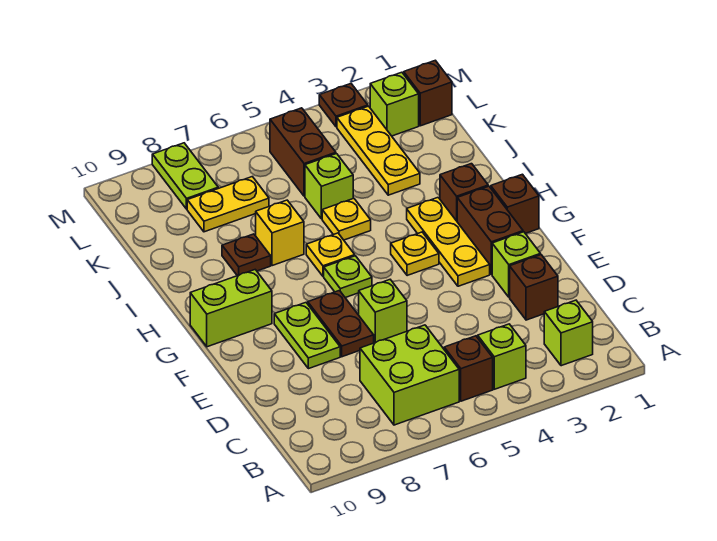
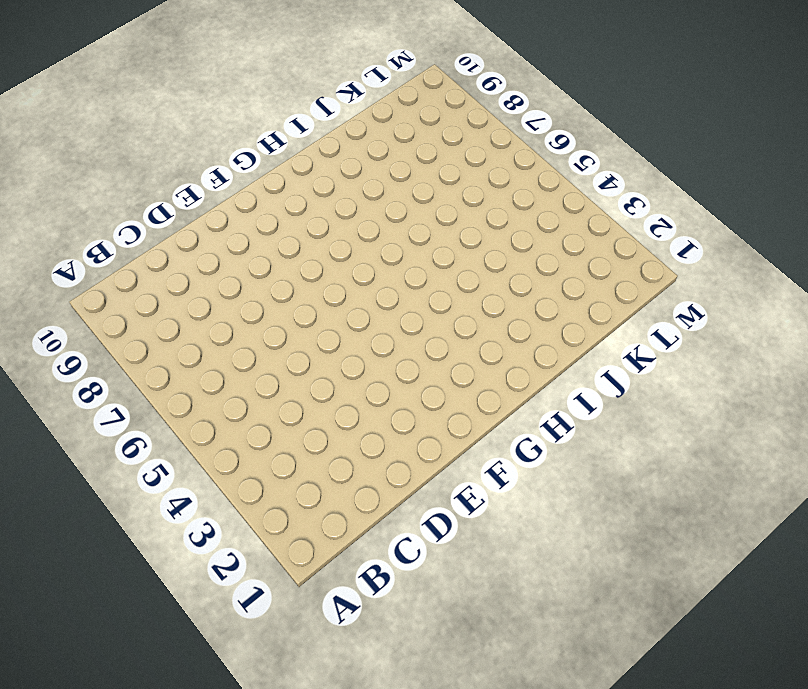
none -> lime brick B2 level 1
none -> lime brick B4 level 1
none -> brown brick B5 level 1

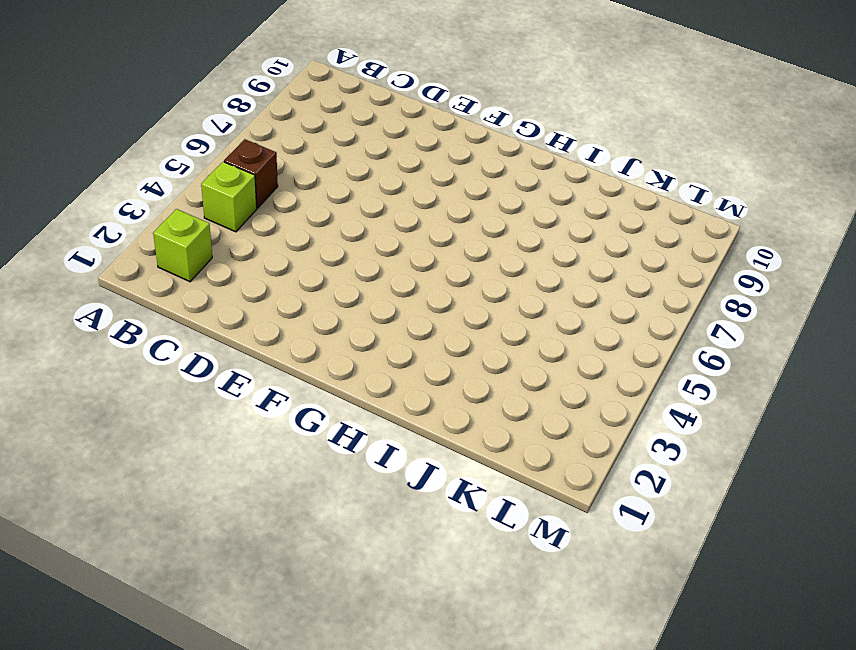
none -> lime brick B6:C7 level 1
none -> brown brick D2 level 1
none -> lime brick E2 level 1

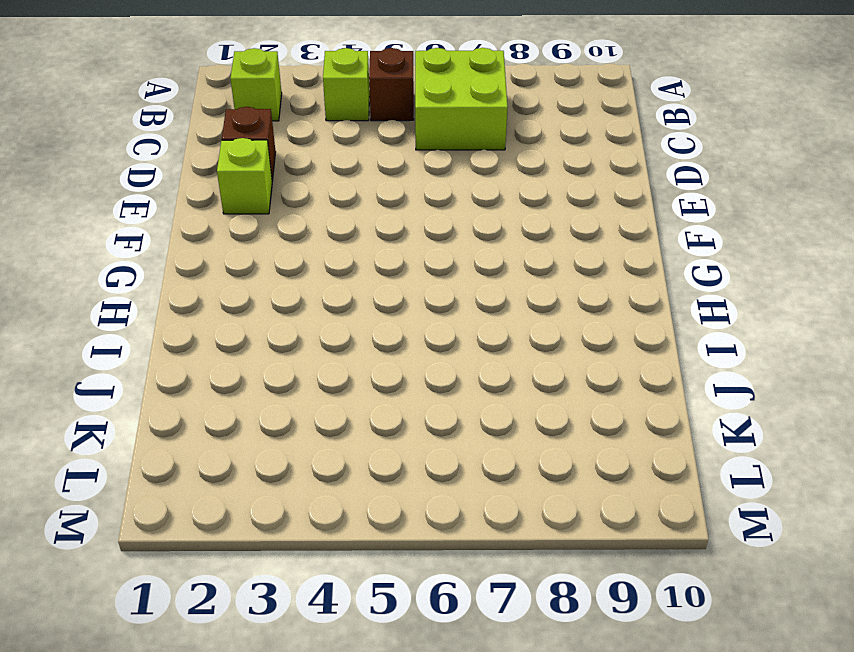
none -> lime brick E6 level 1
none -> brown plate E7:F7 level 1
none -> lime plate E8:F8 level 1

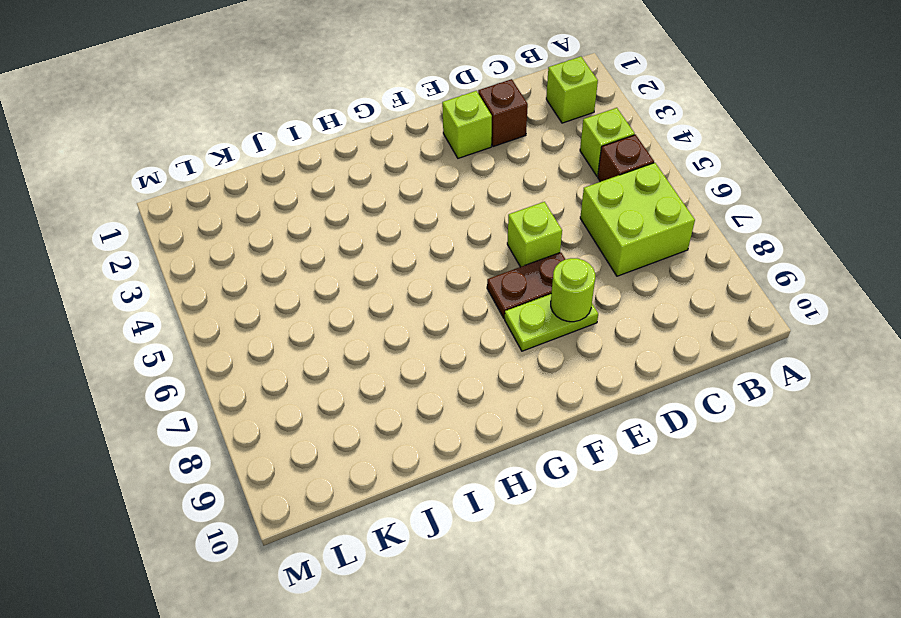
lime round brick E8 level 2 -> none
none -> brown brick F2:G2 level 1
none -> yellow plate F3:H3 level 1
none -> brown brick G1 level 1

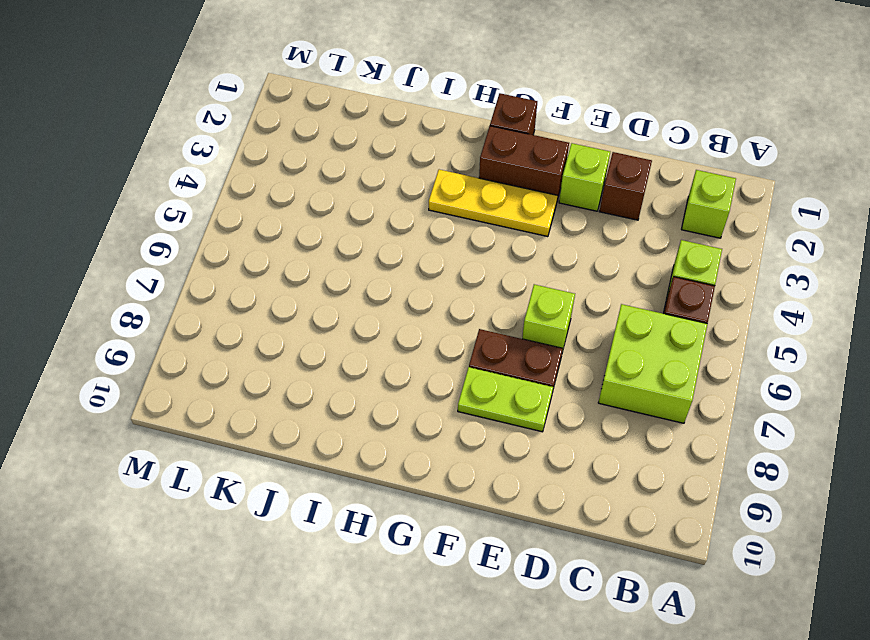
none -> yellow plate G4 level 1
none -> lime plate G6 level 1
none -> lime brick G9:G10 level 1

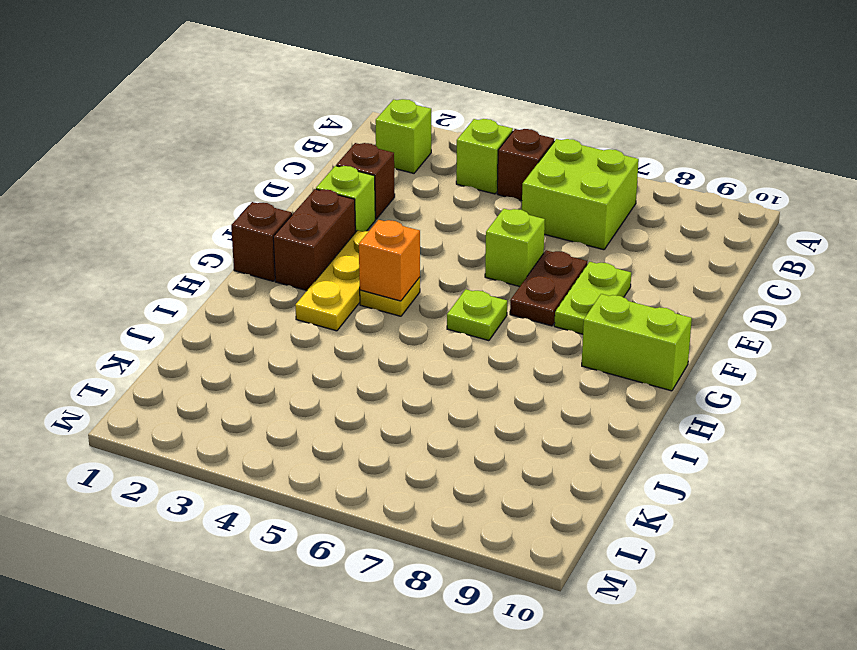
orange brick G4 level 2 -> none
none -> brown brick H2 level 1
none -> yellow plate H6 level 1
none -> yellow plate I5 level 1

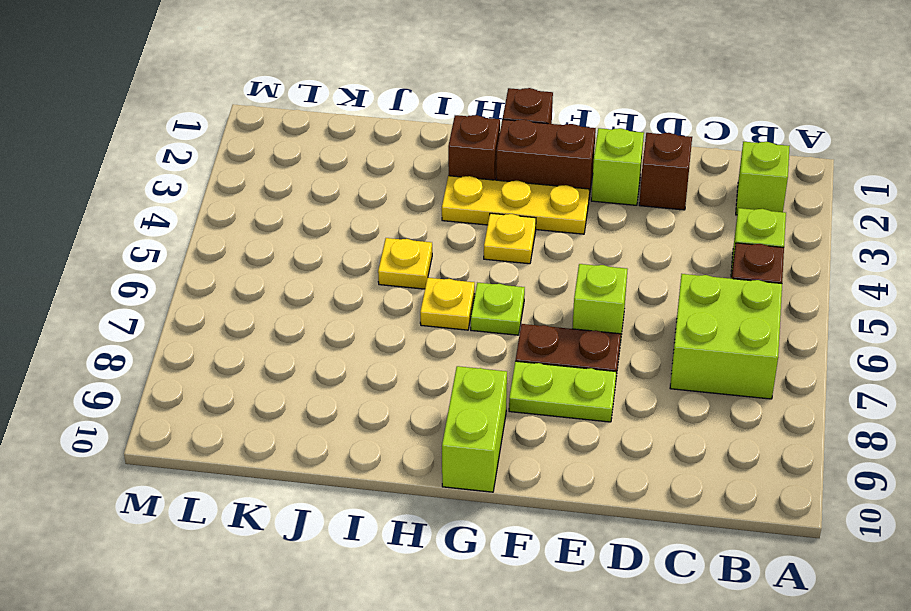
none -> yellow brick I7 level 1
none -> brown plate I8 level 1
none -> yellow plate J3:L3 level 1

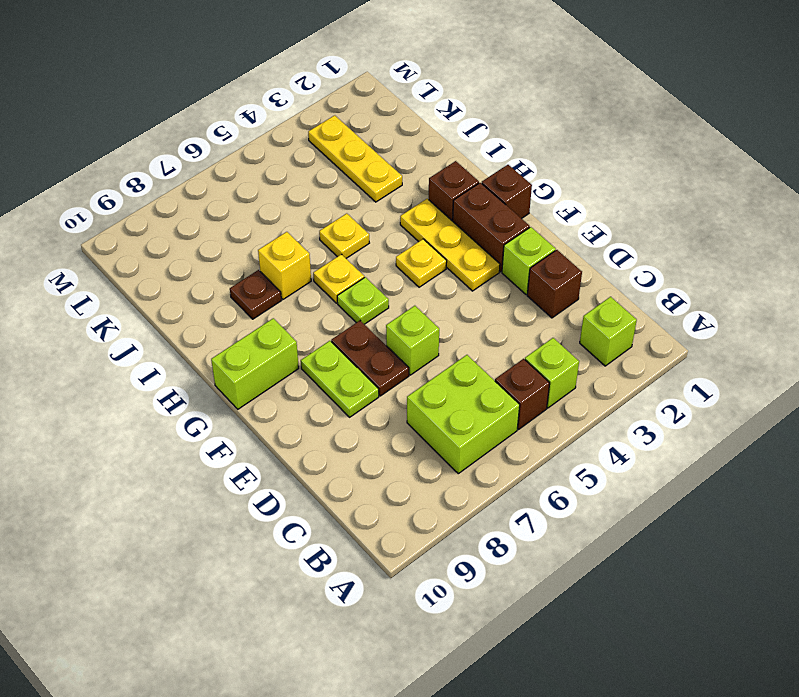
none -> lime brick J5 level 1
none -> brown brick K5:L5 level 1
none -> yellow plate K7:K8 level 1

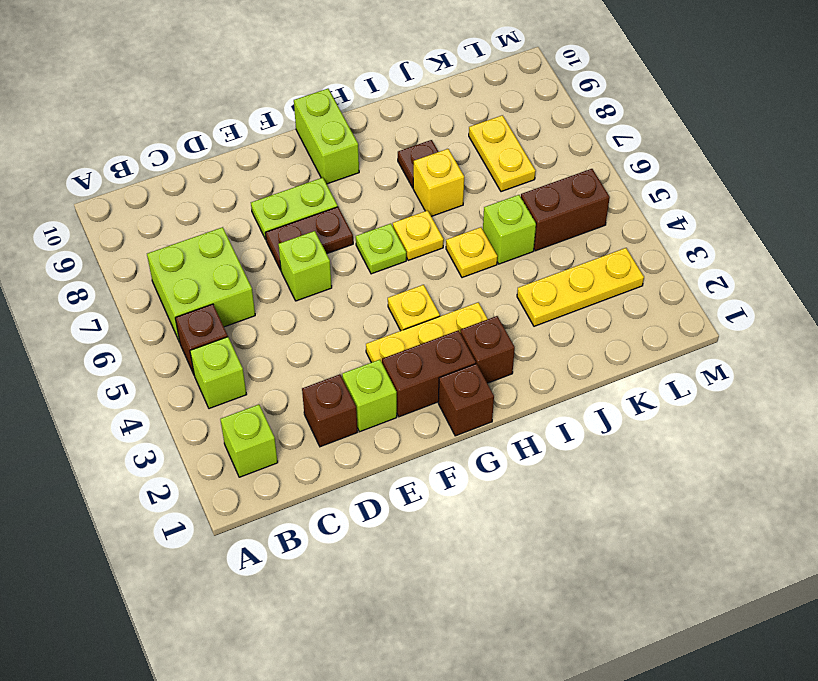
none -> brown brick L1 level 1
none -> lime brick L2 level 1
none -> lime plate L8:M8 level 1

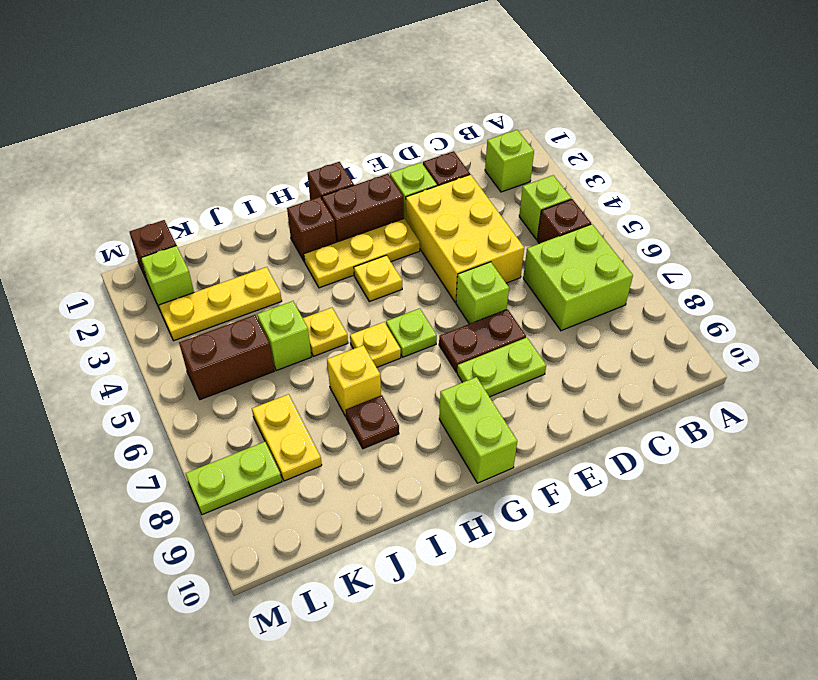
yellow brick D3:E5 level 1 -> none
none -> brown plate M3 level 1

